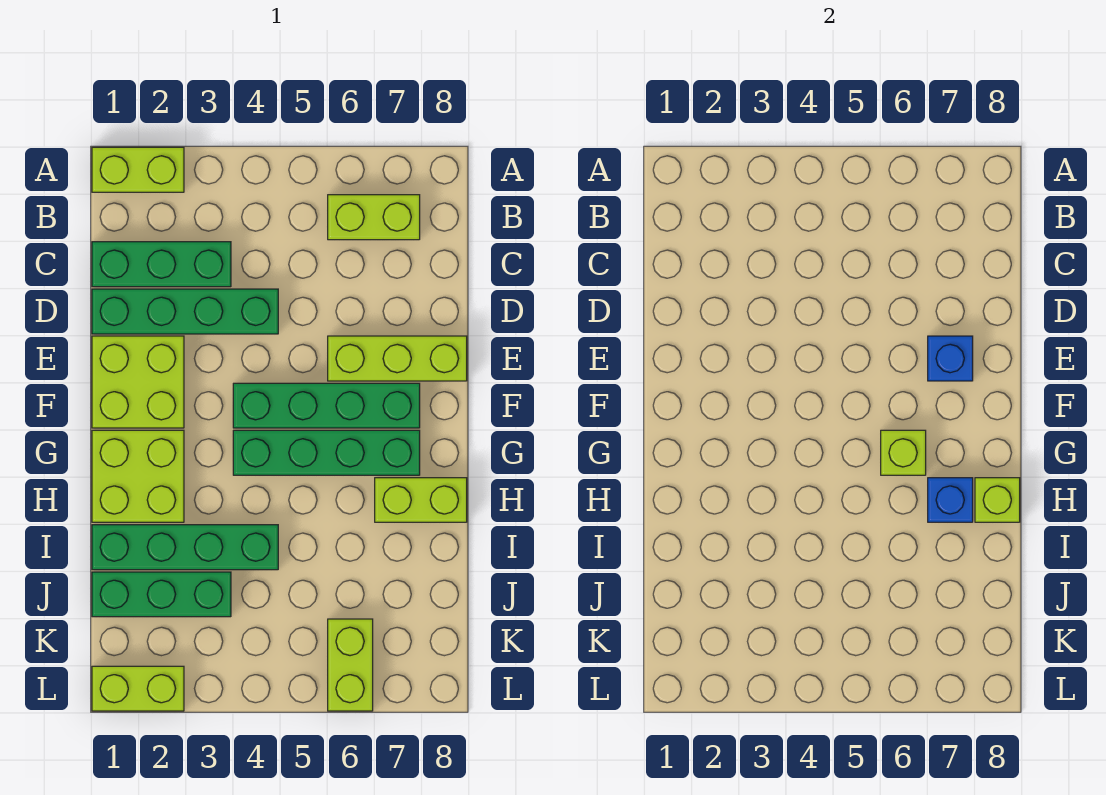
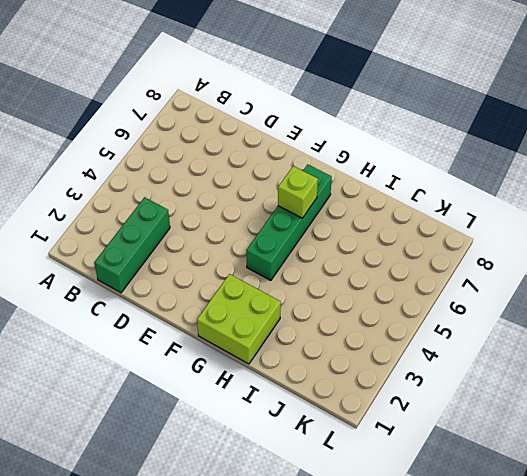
none -> lime brick A1:A2 level 1
none -> lime brick B6:B7 level 1
none -> green brick D1:D4 level 1

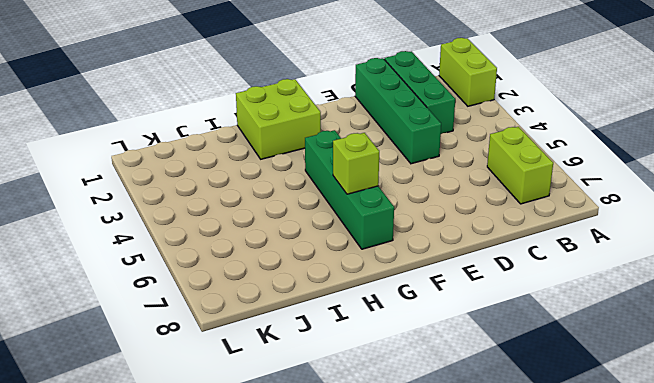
none -> lime brick E1:F2 level 1
none -> lime brick E6:E8 level 1
none -> green brick F4:F7 level 1

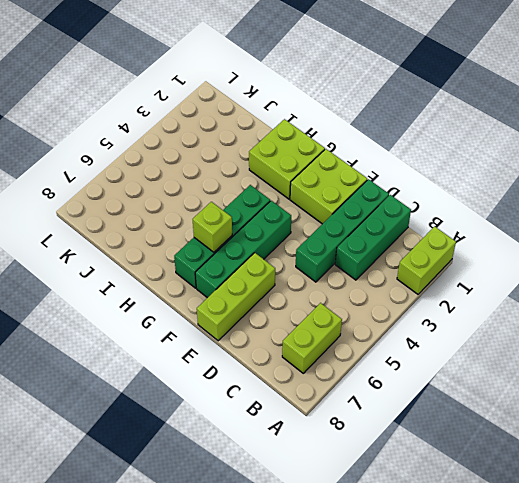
none -> lime brick H7:H8 level 1
none -> green brick I1:I4 level 1
none -> green brick J1:J3 level 1

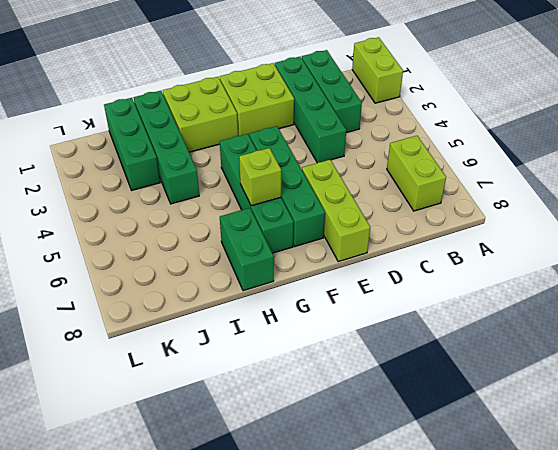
green brick H7:H8 level 1 -> lime brick H7:H8 level 1
none -> lime brick K6:L6 level 1
none -> lime brick L1:L2 level 1
none -> blue brick E7 level 2

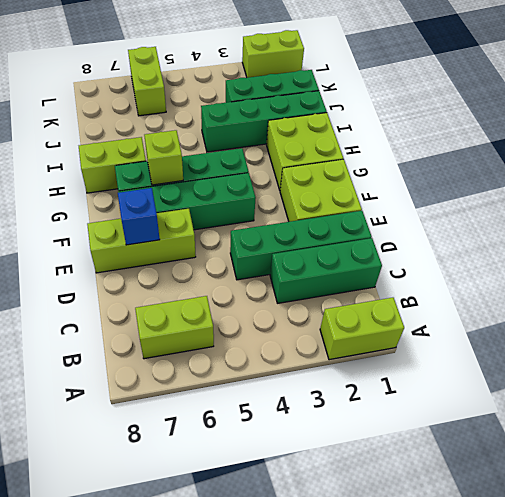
none -> blue brick H7 level 2
none -> lime brick H8 level 2

